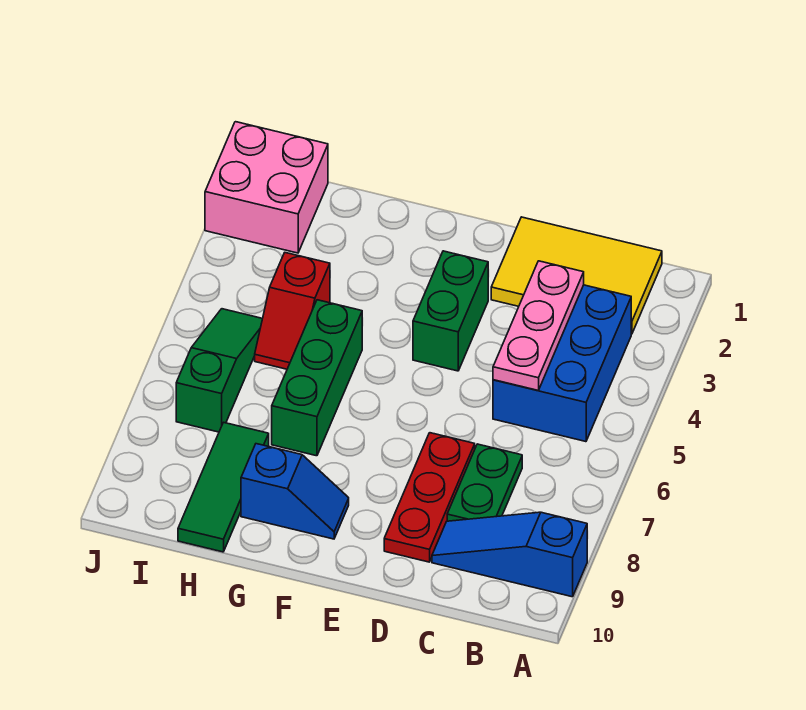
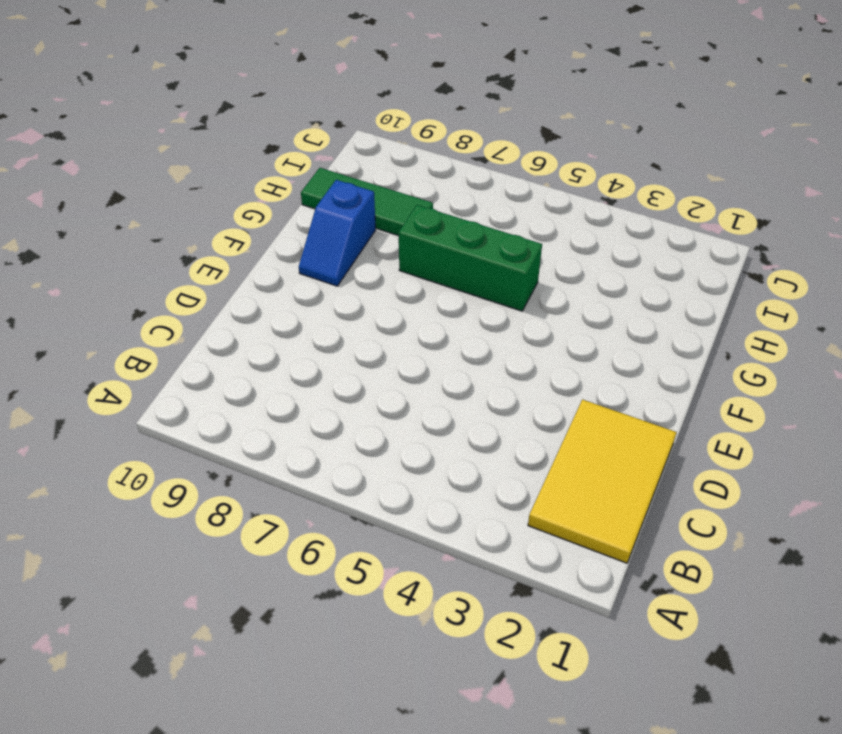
none -> blue slope A9:C9 level 1 top A
none -> blue brick B3:C5 level 1
none -> green plate C7:C8 level 1

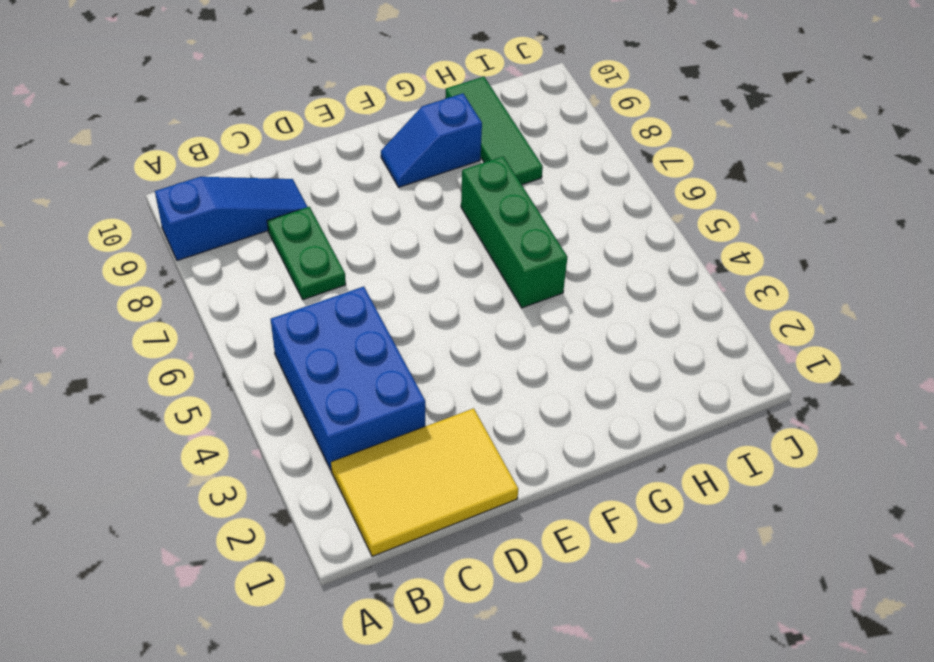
none -> red plate D7:D9 level 1
none -> green brick E3:E4 level 1
none -> red slope H4:H5 level 1 top 4

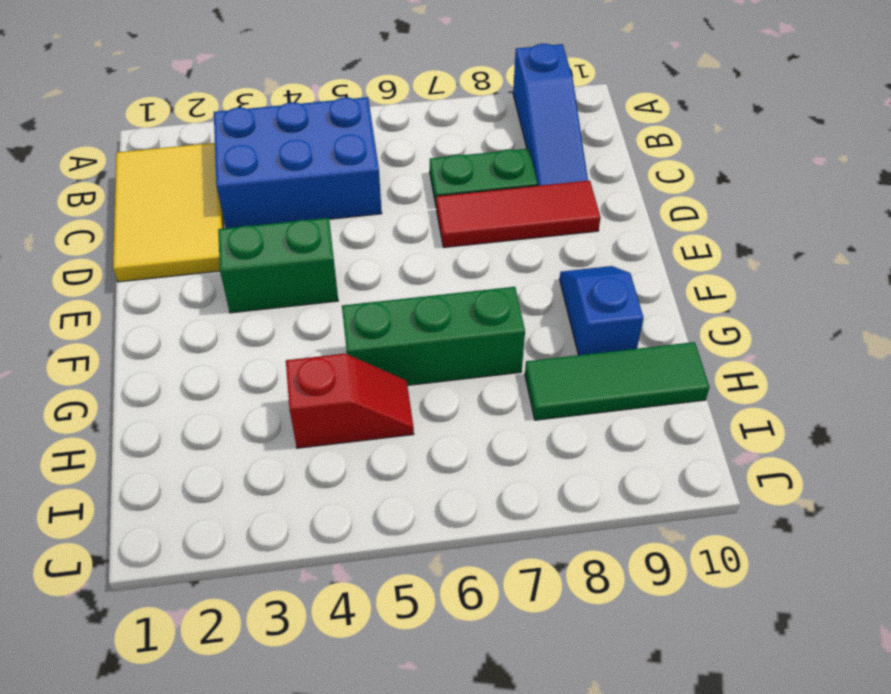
red tile D7:D9 level 1 -> red plate D7:D9 level 1
none -> pink brick I1:J2 level 1
none -> green slope I5:I7 level 1 top 7
none -> pink plate C3:C5 level 2

